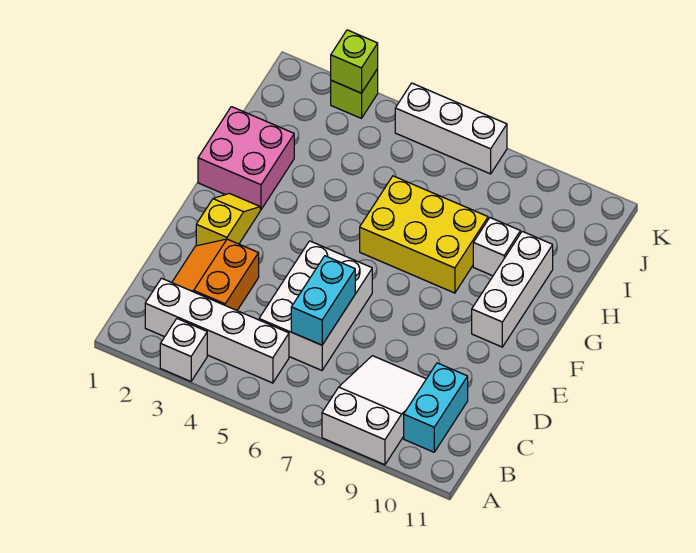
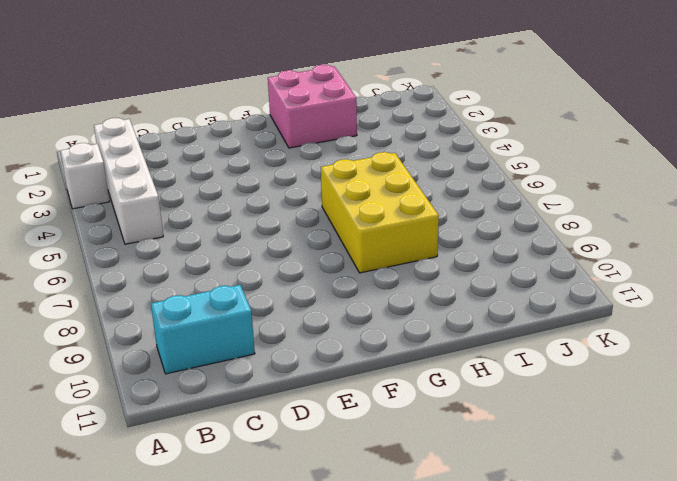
none -> white slope A8:C9 level 1 top A
none -> orange slope C2:D3 level 1 top 3
none -> white brick C5:E6 level 1

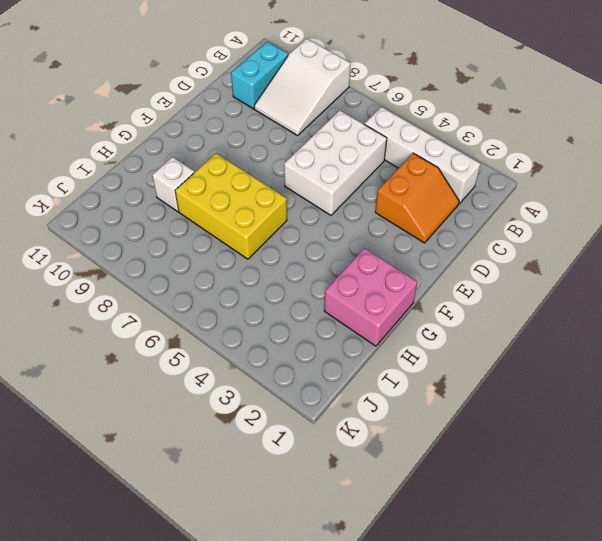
none -> white brick A3 level 1
none -> yellow slope E2:F2 level 1 top E
none -> white brick F10:H10 level 1

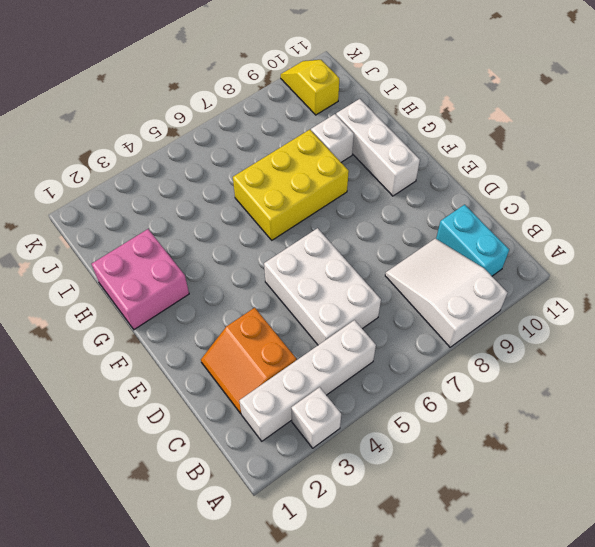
yellow slope J10:K10 level 1 top J -> yellow slope E2:F2 level 1 top E
none -> lime brick K3 level 1
none -> white brick K5:K7 level 1
none -> cyan brick C6:D6 level 2

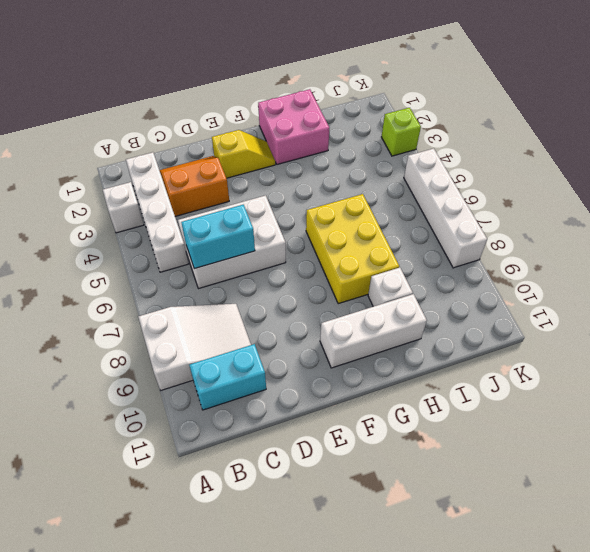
white brick K5:K8 level 1 -> white brick K5:K7 level 1
none -> lime brick K3 level 2

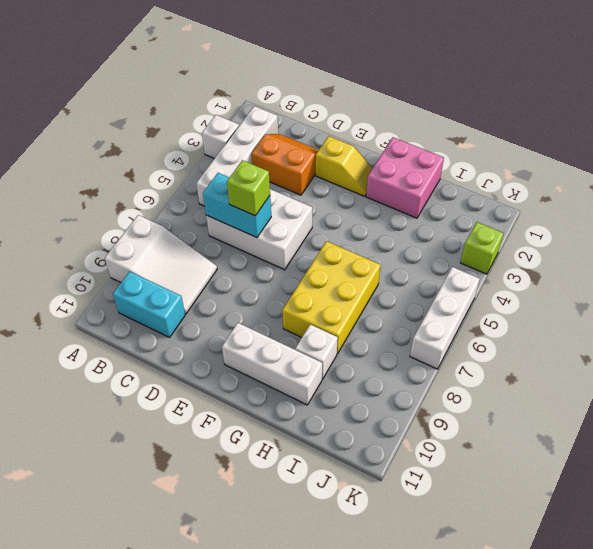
lime brick D6 level 3 -> lime brick K3 level 2

